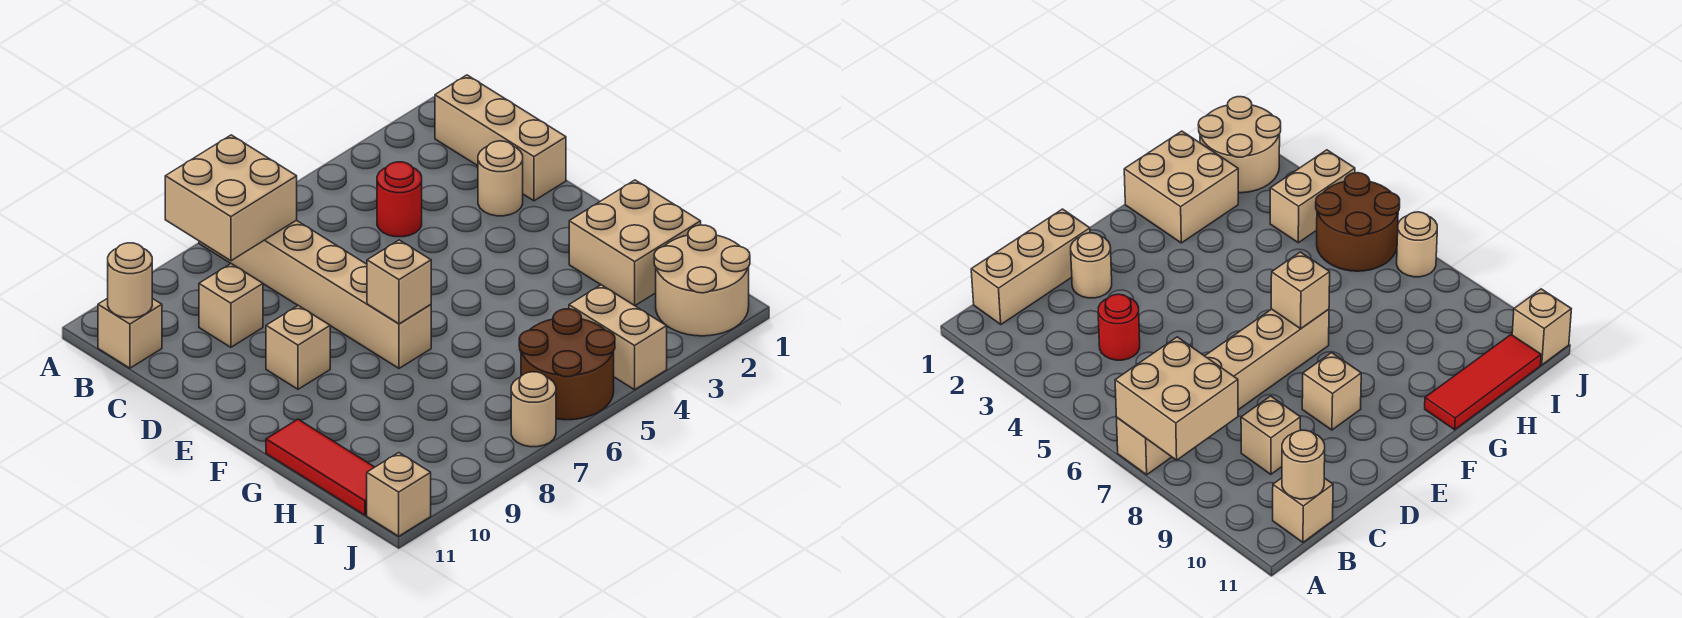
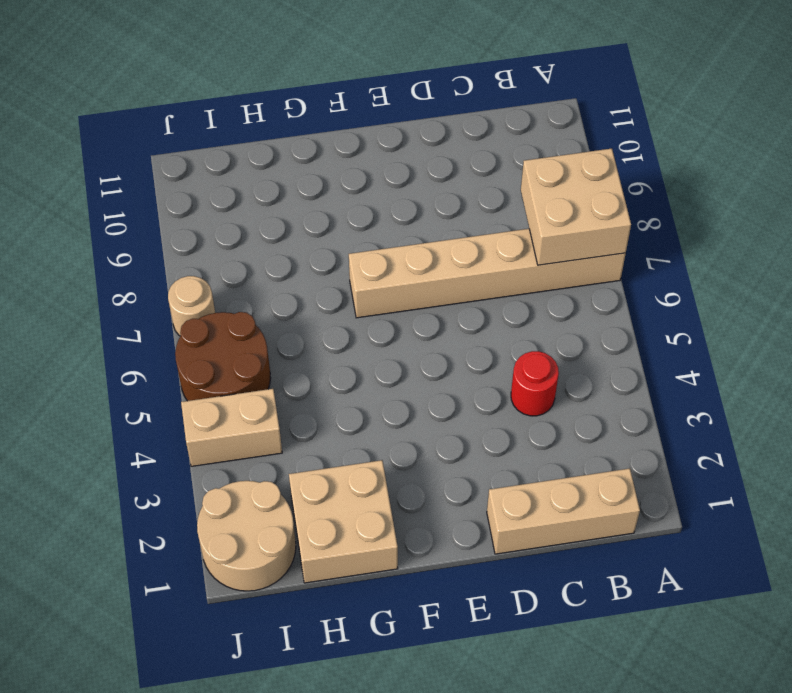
none -> tan brick B11 level 1
none -> tan brick C9 level 1
none -> tan round brick D2 level 1

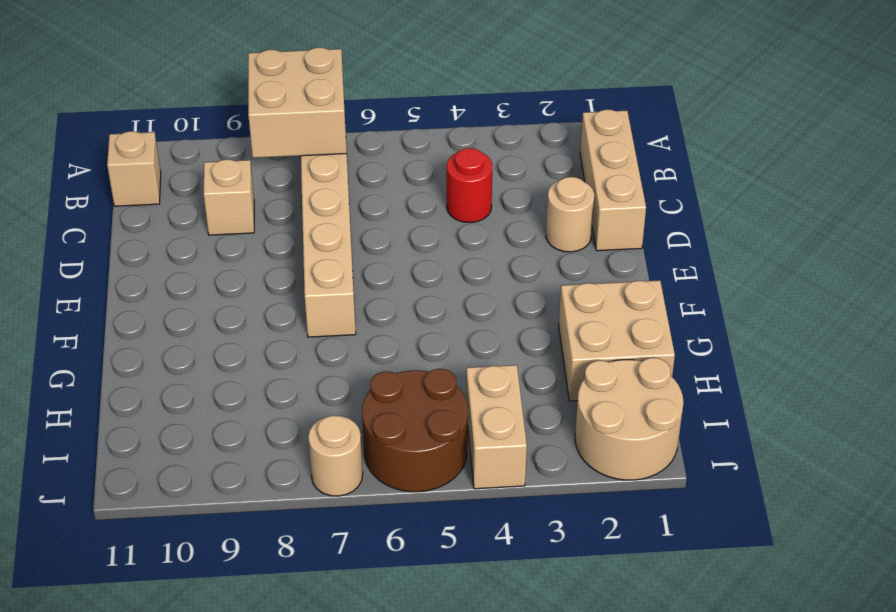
none -> tan brick E9 level 1
none -> red tile G11:I11 level 1
none -> tan brick J11 level 1

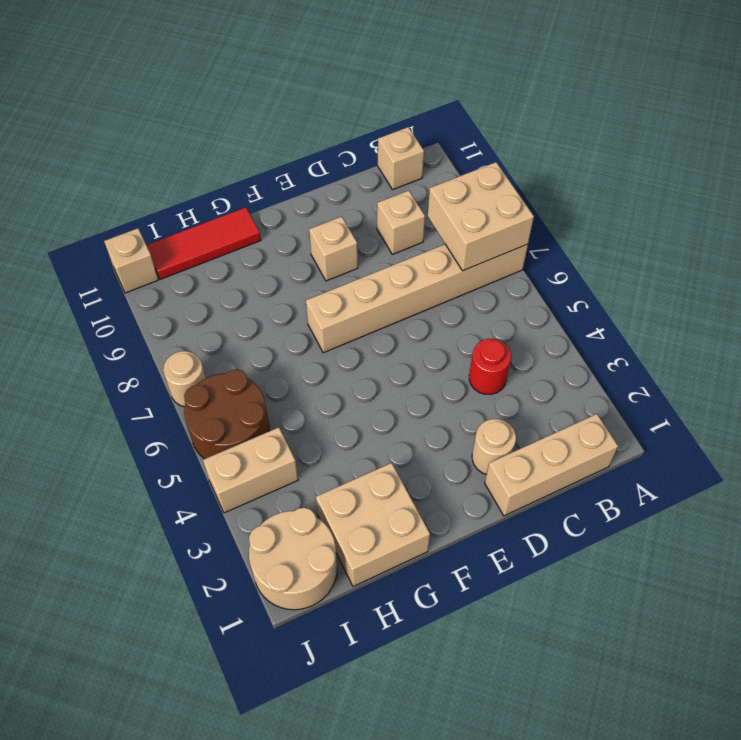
none -> tan round brick B11 level 2
none -> tan brick F7 level 2

